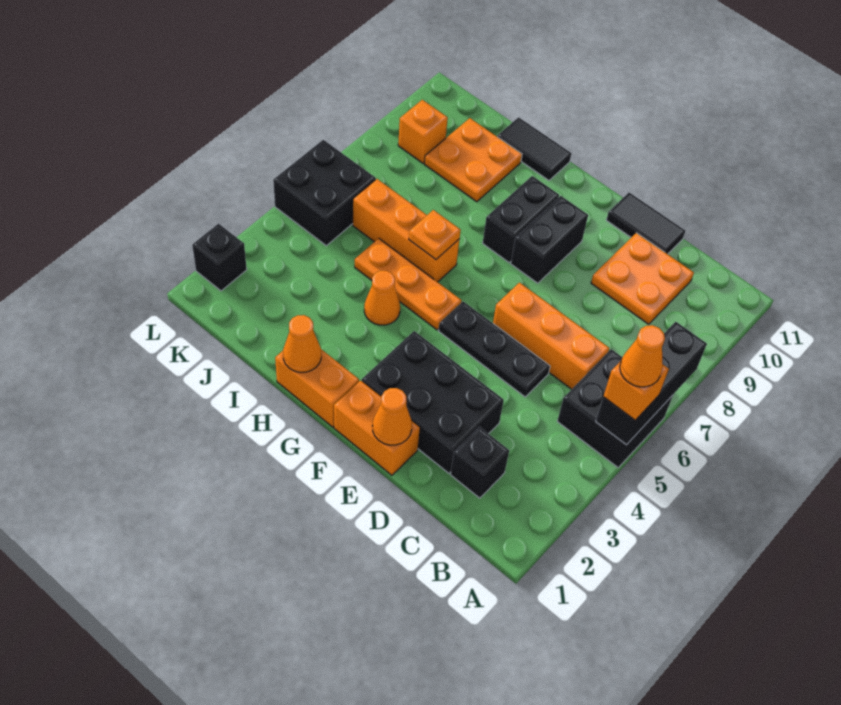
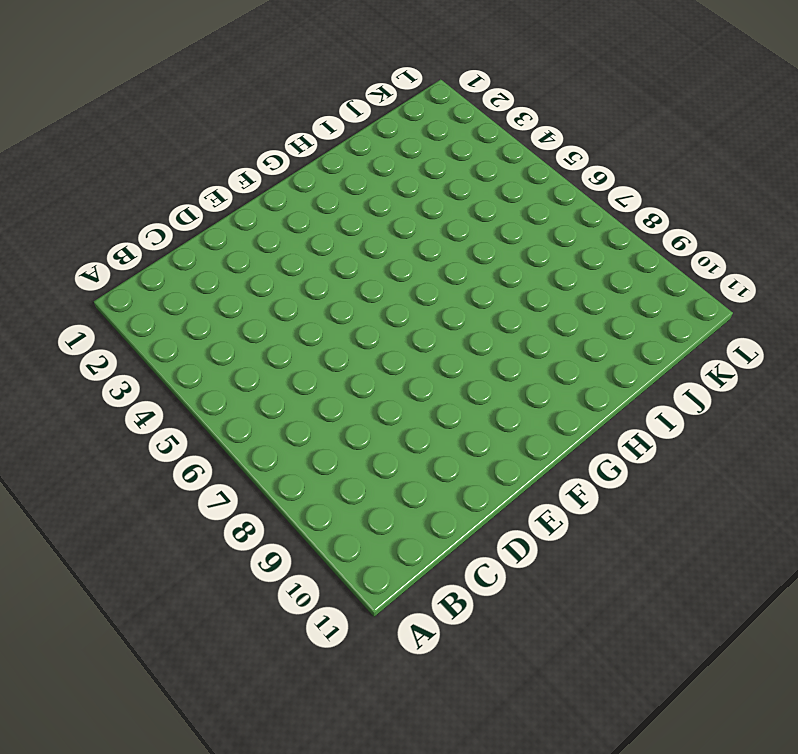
none -> black brick A5:B6 level 1
none -> black brick C2 level 1
none -> orange brick C6:E6 level 1

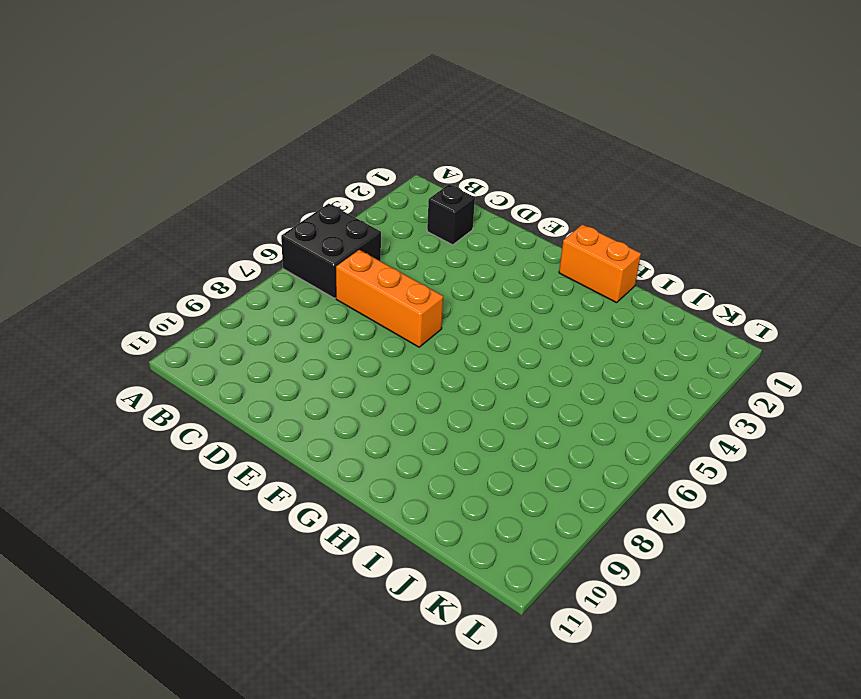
none -> orange plate C9:D10 level 1
none -> black brick D2:F3 level 1
none -> black plate D5:F5 level 1

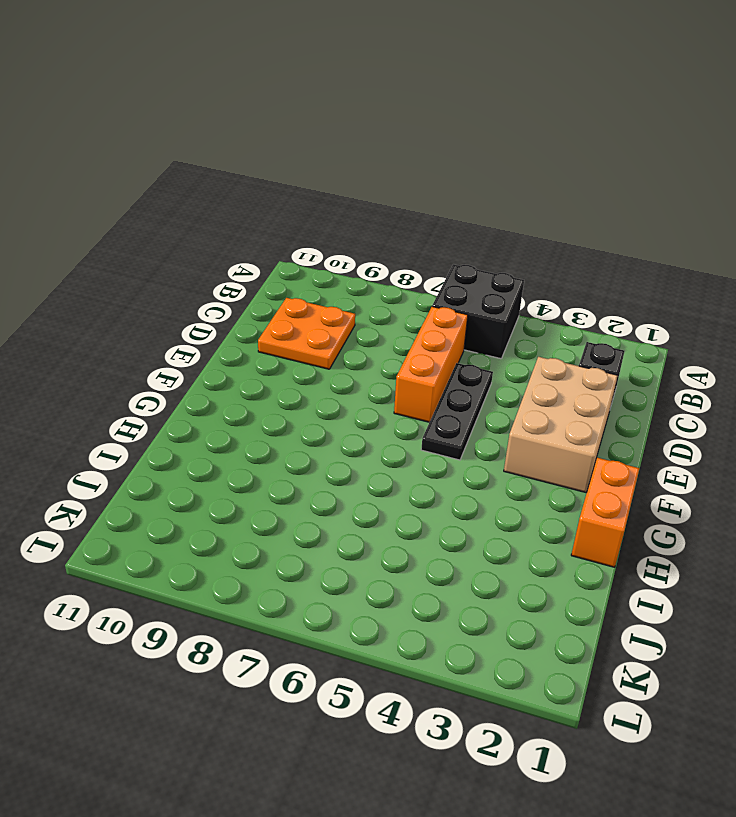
tan brick D2:F3 level 1 -> black brick D2:F3 level 1
none -> black tile D11:E11 level 1
none -> orange brick E1:F1 level 1
none -> black brick F8:F9 level 1

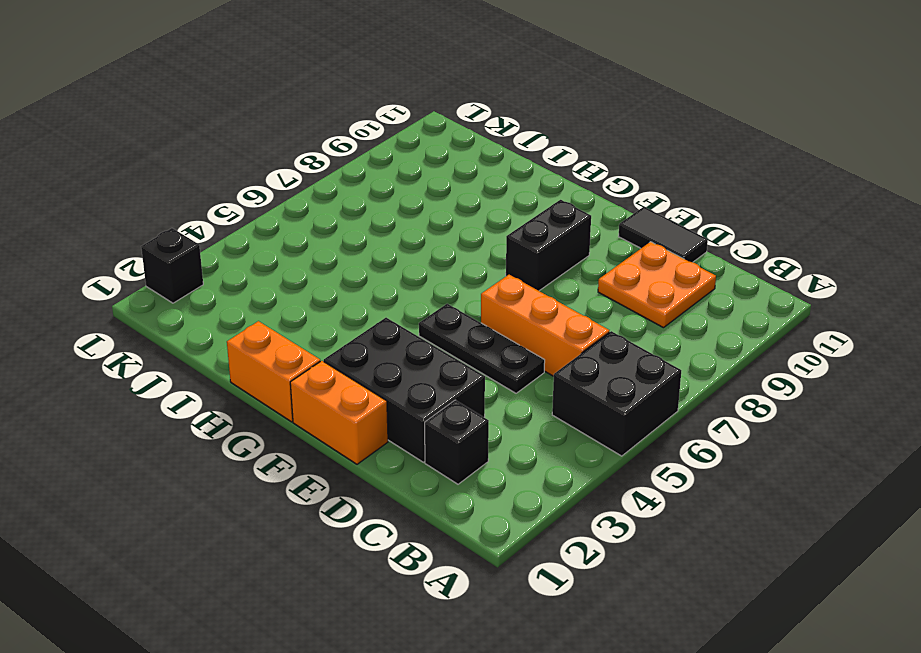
none -> orange plate G5:I5 level 1
none -> black brick G8:G9 level 1
none -> orange cone H4 level 1

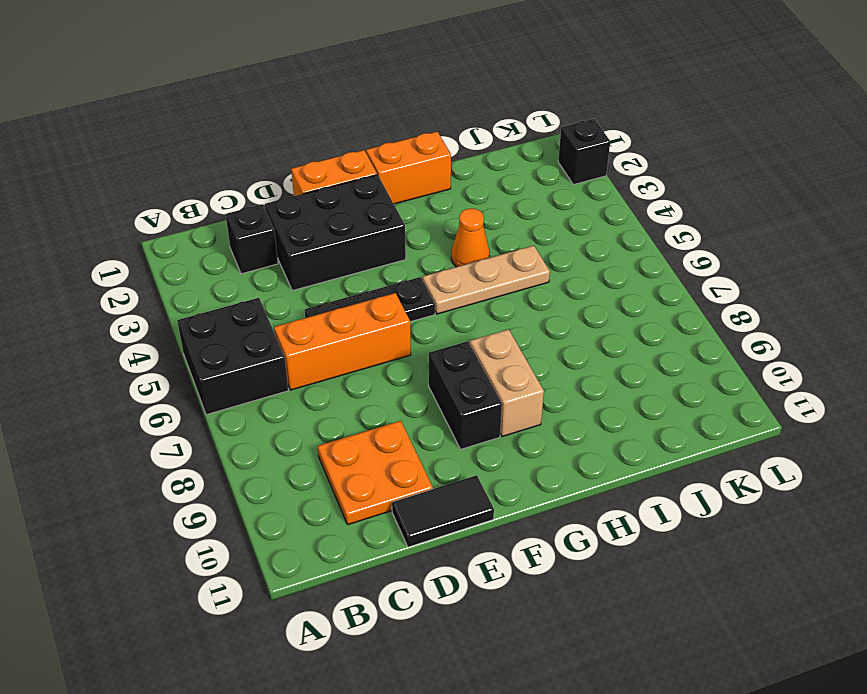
tan plate G5:I5 level 1 -> orange plate G5:I5 level 1
tan brick G8:G9 level 1 -> black brick G8:G9 level 1
none -> orange brick H6:J6 level 1
none -> black tile H11:I11 level 1
none -> orange plate I9:J10 level 1

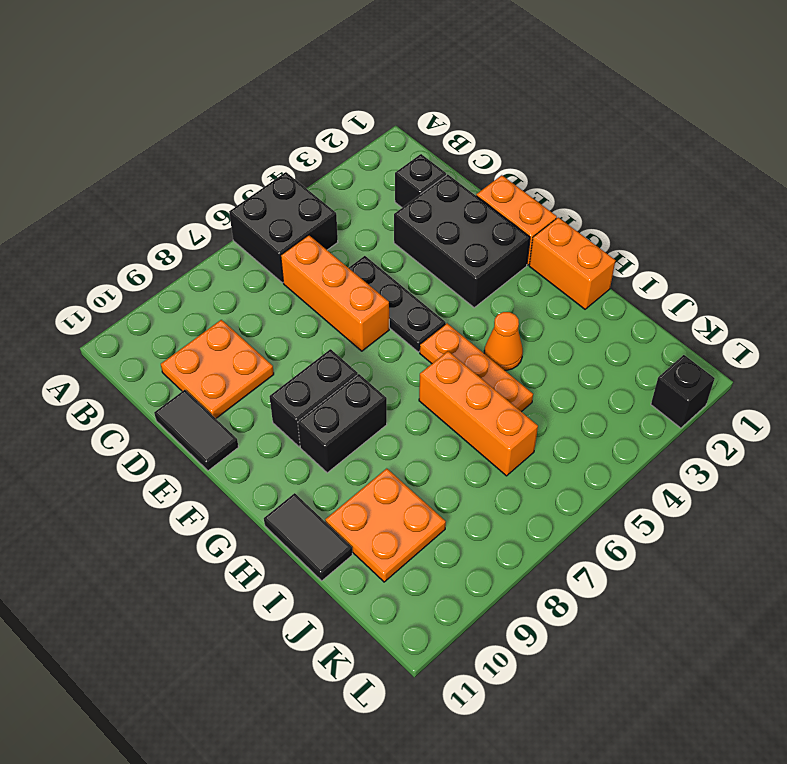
none -> black brick K5:L6 level 1
none -> orange brick K9 level 1
none -> black brick A5:A7 level 2

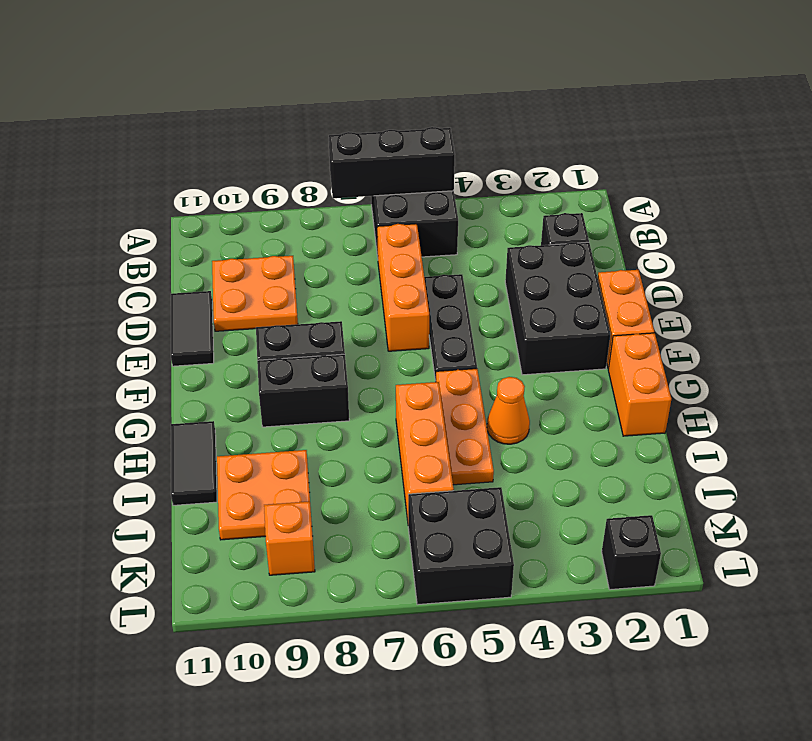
none -> orange cone E1 level 2
none -> orange cone H1 level 2
none -> orange plate H6 level 2

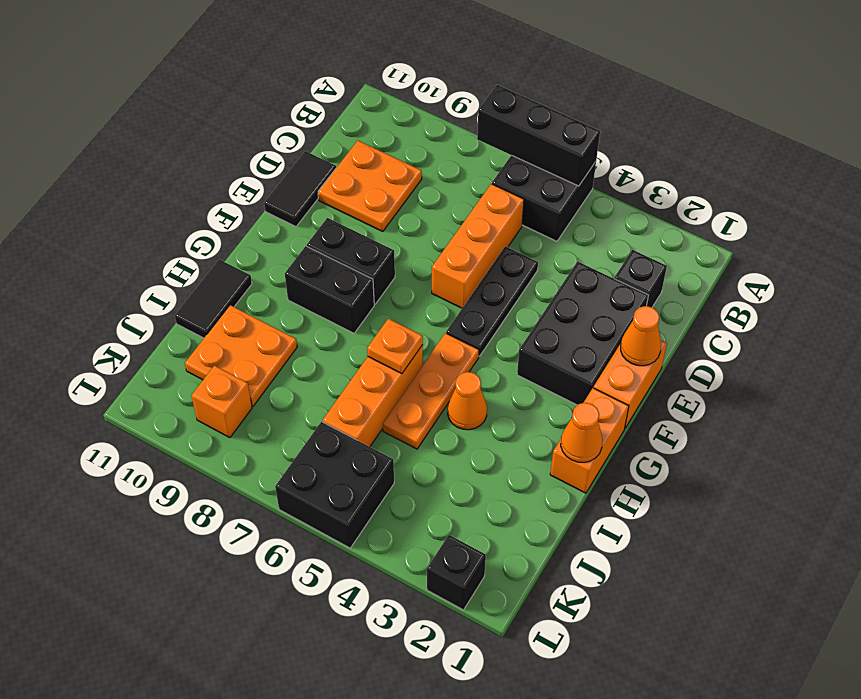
none -> orange brick A5 level 3
none -> orange cone A5 level 4

